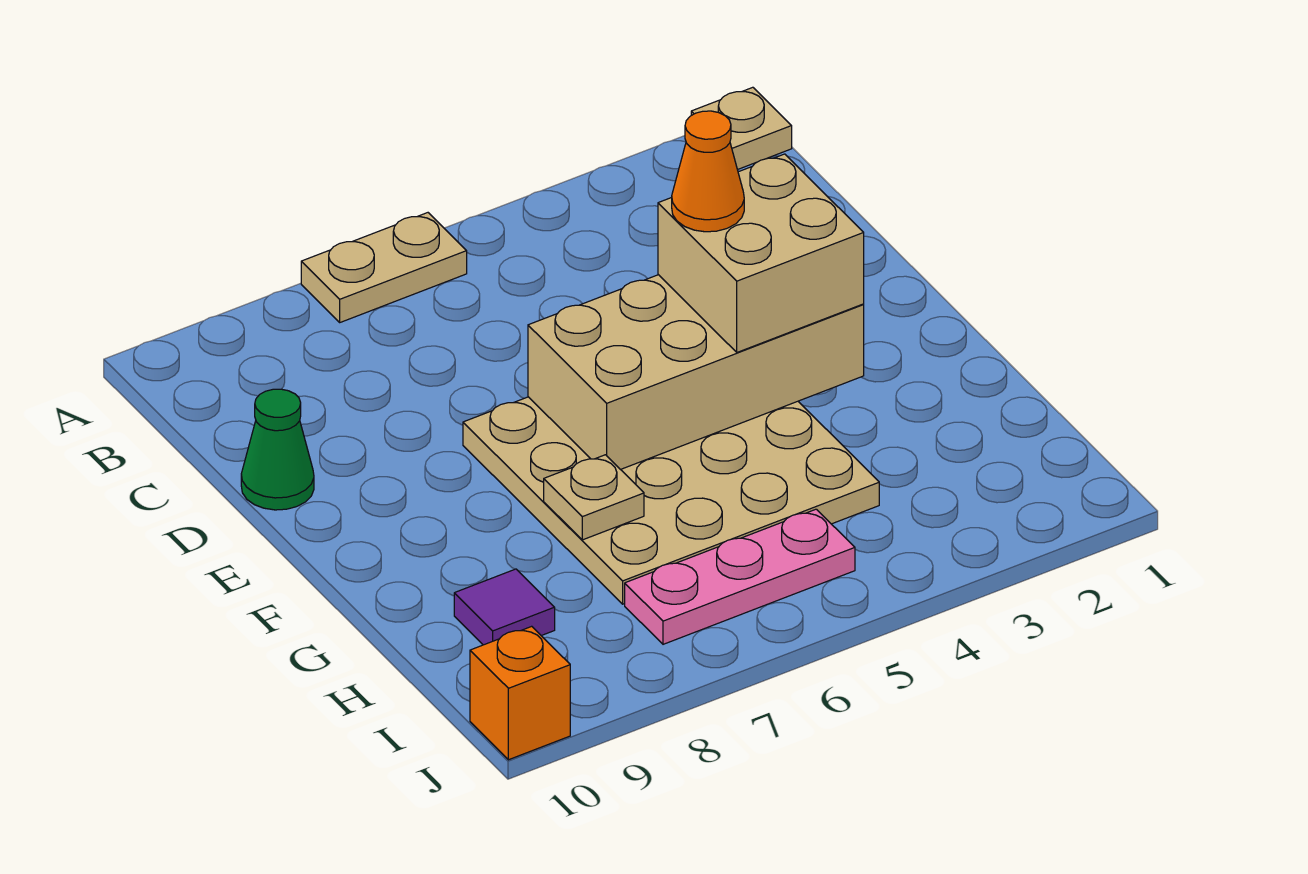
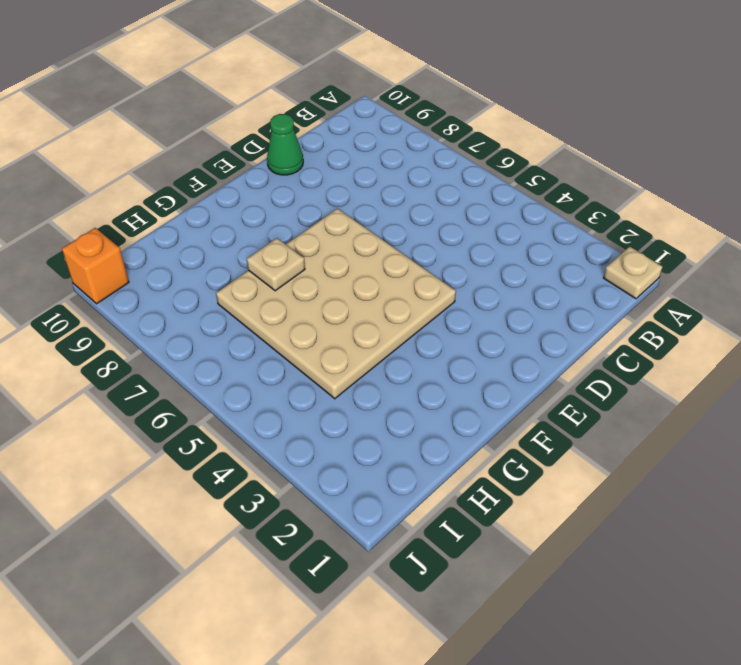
none -> tan plate A6:A7 level 1
none -> purple tile H9 level 1

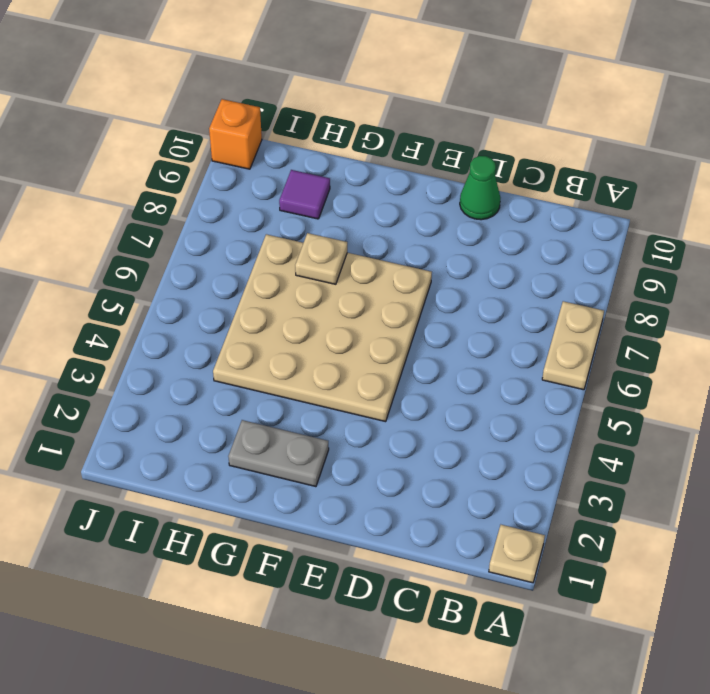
grey plate F2:G2 level 1 -> none
none -> pink plate I5:I7 level 1
none -> tan brick E3:F6 level 2

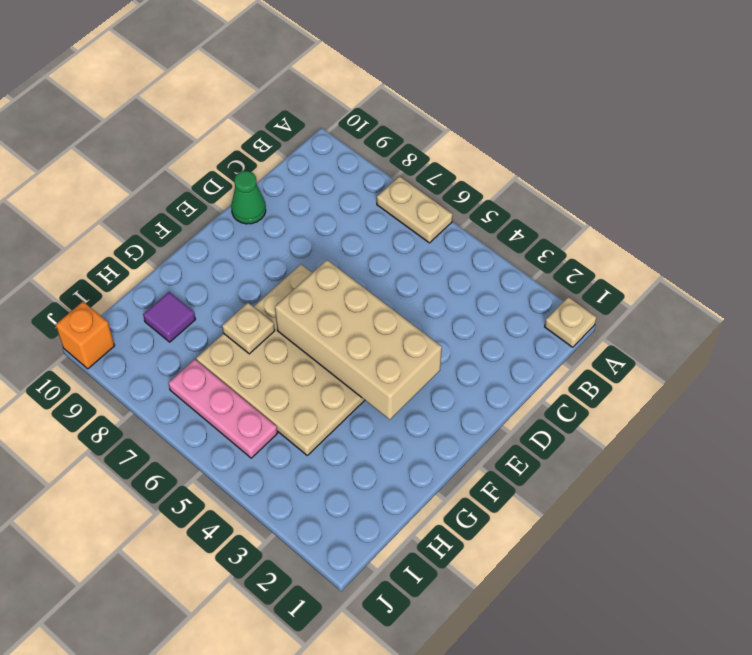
none -> tan brick E3:F4 level 3
none -> orange cone E4 level 4

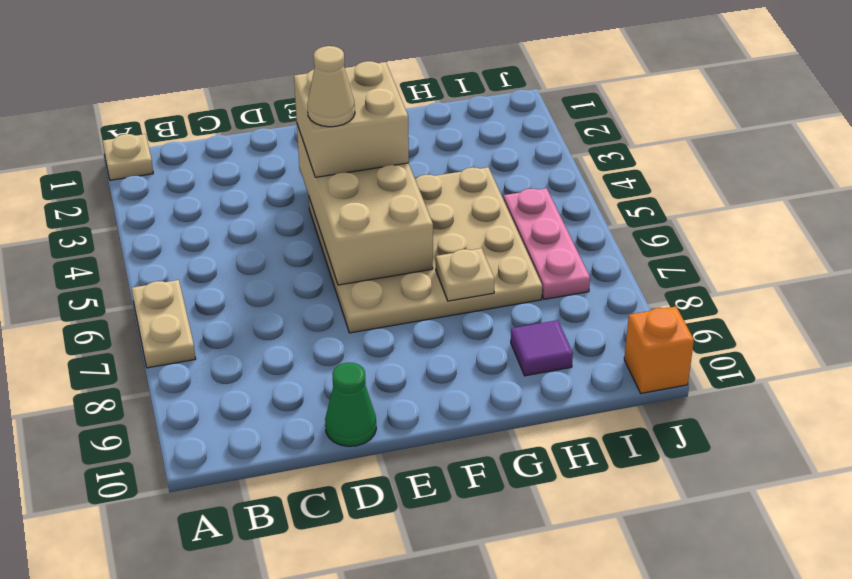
tan cone E4 level 4 -> orange cone E4 level 4

